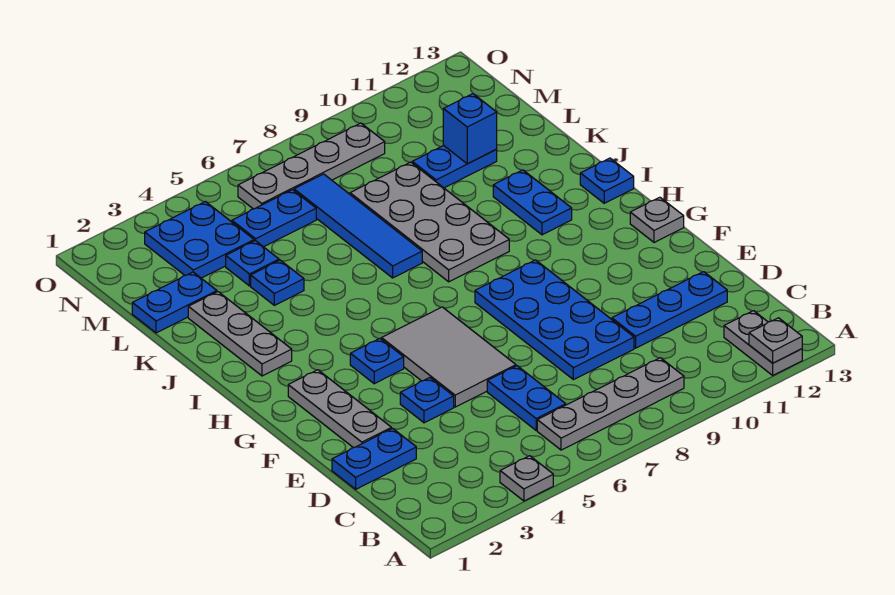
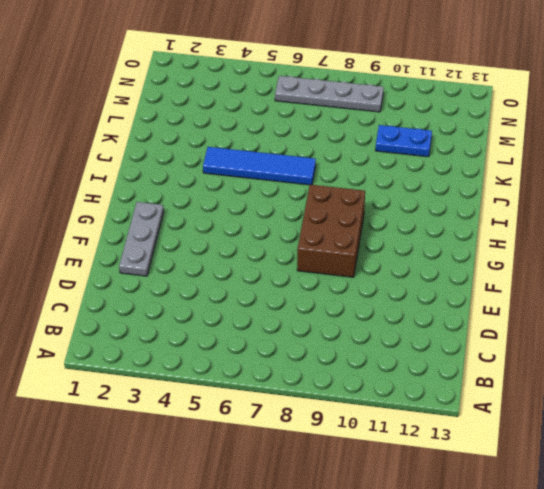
brown brick F8:H9 level 1 -> blue plate D8:G9 level 1
blue tile J4:J7 level 1 -> blue tile J7:M7 level 1
none -> grey plate A4 level 1
none -> grey plate A12:B12 level 1
none -> grey plate B6:B9 level 1

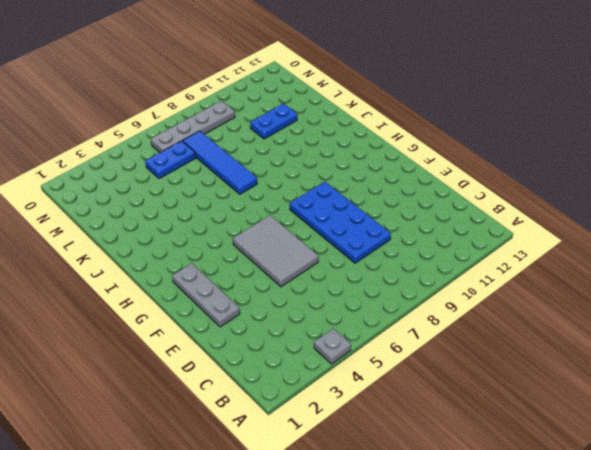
none -> grey plate A12:B12 level 1
none -> grey plate B6:B9 level 1
none -> blue plate C6:D6 level 1

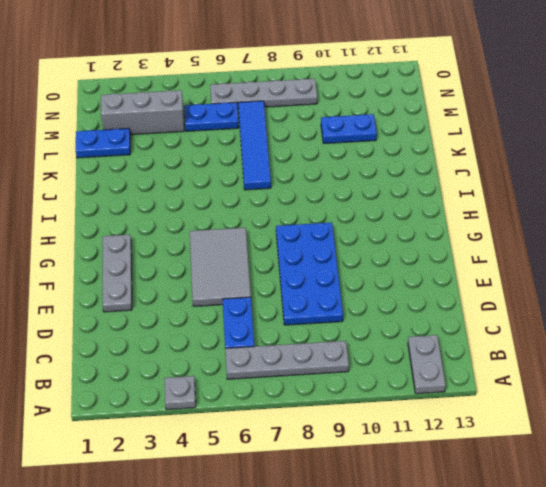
grey brick M2:M4 level 1 -> blue plate M3:N4 level 1
none -> blue plate D1:D2 level 1
none -> blue plate D10:D12 level 1
none -> blue plate E4 level 1

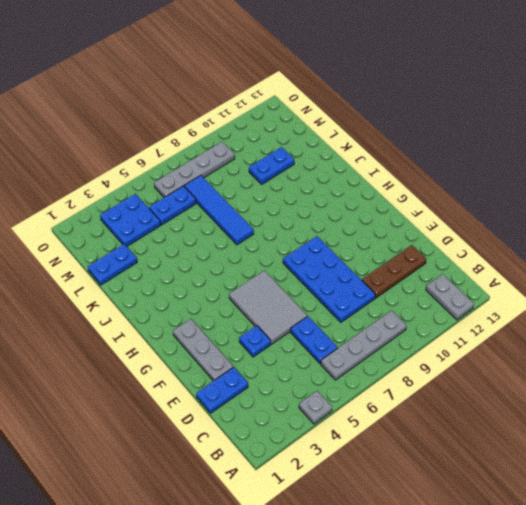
brown plate D10:D12 level 1 -> blue plate D10:D12 level 1
none -> blue plate G4 level 1
none -> grey plate G13 level 1
none -> grey plate I2:K2 level 1

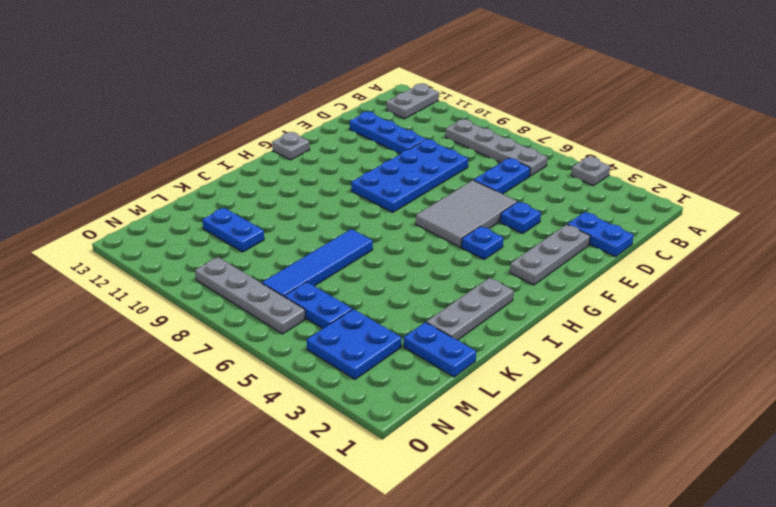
none -> grey plate I8:L9 level 1
none -> blue plate I11:J11 level 1
none -> blue plate I13 level 1

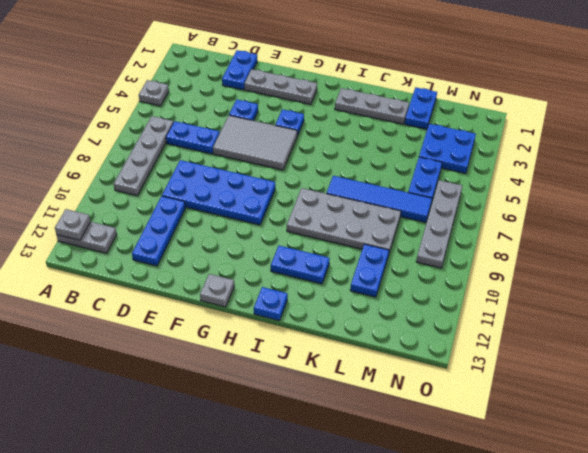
none -> blue plate K4 level 1
none -> blue plate L4 level 1
none -> blue brick L11 level 2

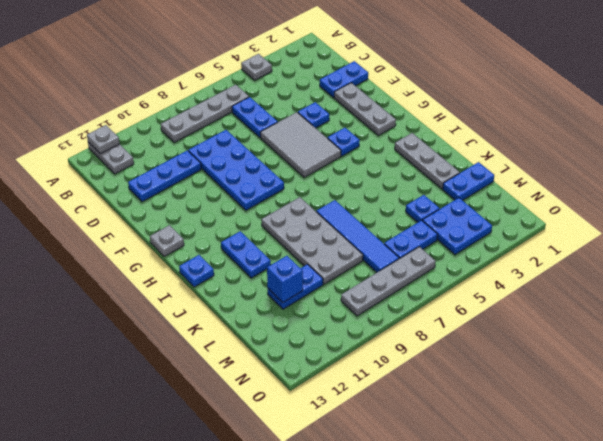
none -> blue plate K4 level 1

